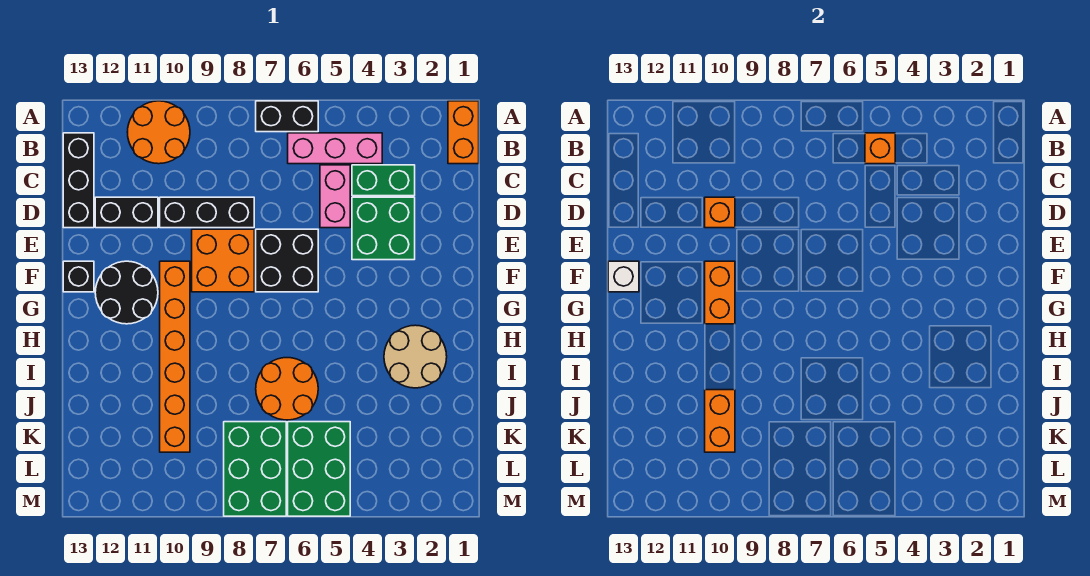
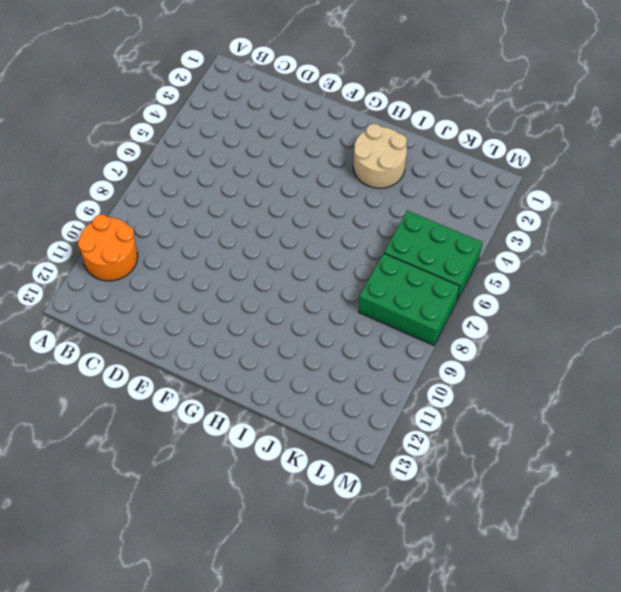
none -> orange brick A1:B1 level 1
none -> black brick A6:A7 level 1
none -> pink brick B4:B6 level 1

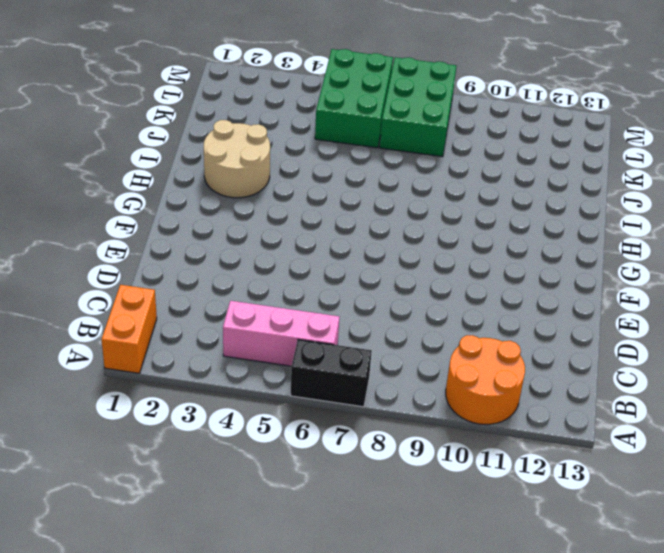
none -> black brick B13:D13 level 1
none -> green brick C3:C4 level 1
none -> pink brick C5:D5 level 1

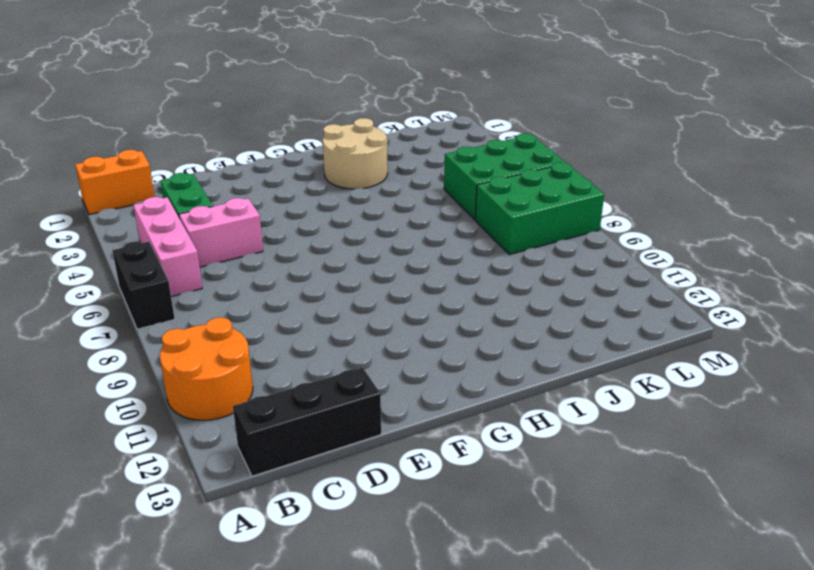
none -> green brick D3:E4 level 1
none -> black brick D8:D10 level 1
none -> black brick D11:D12 level 1

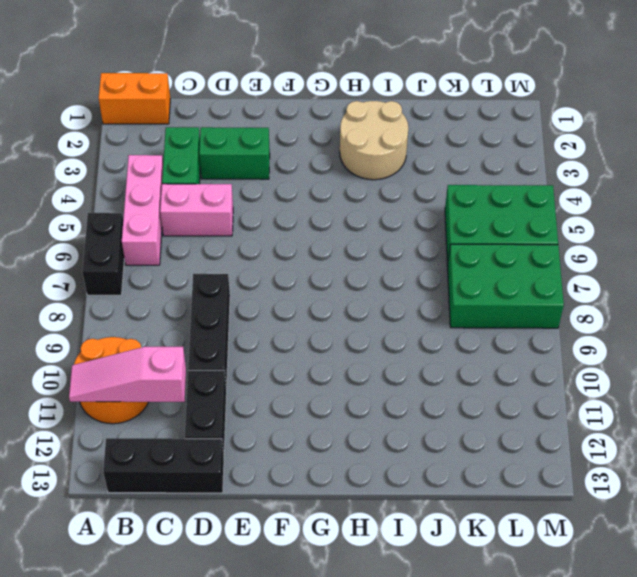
pink slope A11:C11 level 2 top C -> none
green brick D3:E3 level 1 -> green brick D3:E4 level 1
none -> black brick E6:F7 level 1
none -> orange brick E8:F9 level 1
none -> orange brick F10:K10 level 1

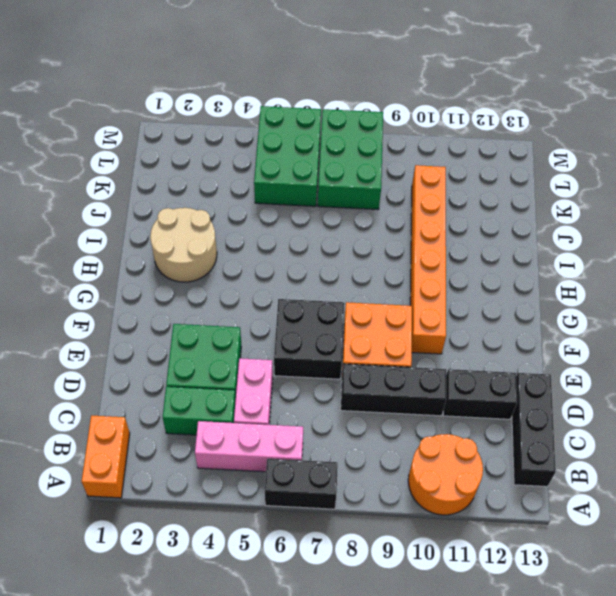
none -> black round brick F11:G12 level 1
none -> black brick F13 level 1
none -> orange round brick I6:J7 level 1

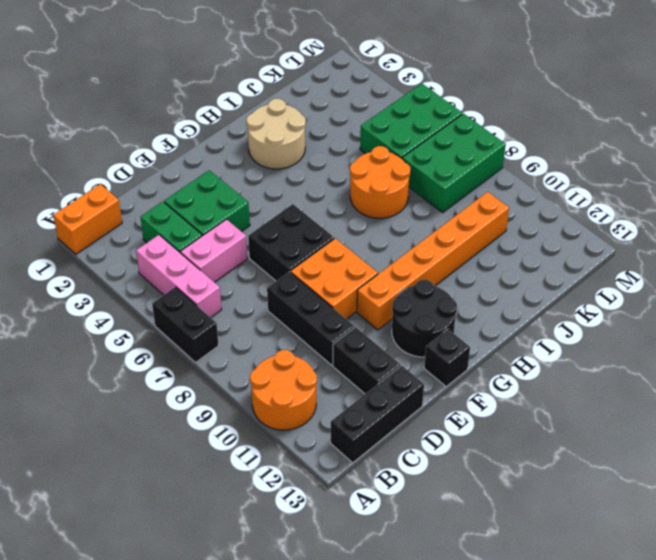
none -> orange brick B5 level 2
none -> orange brick D10 level 2
none -> orange brick F10:G10 level 2

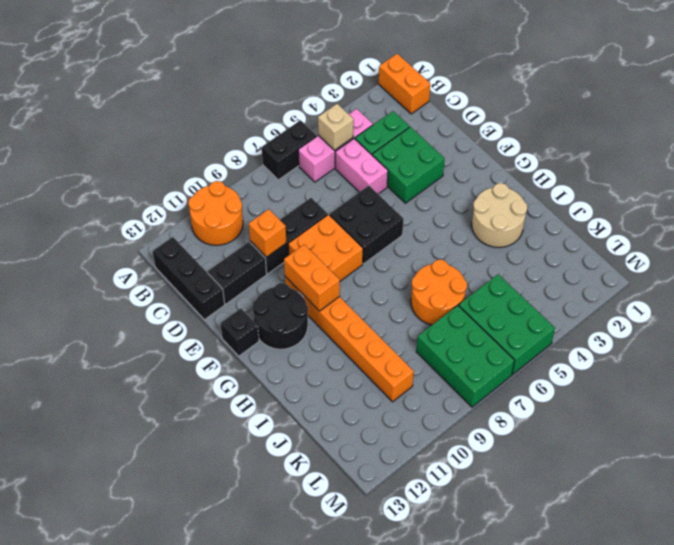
tan brick B5 level 2 -> orange brick B5 level 2
none -> white brick F13 level 2
none -> orange brick J10:K10 level 2

